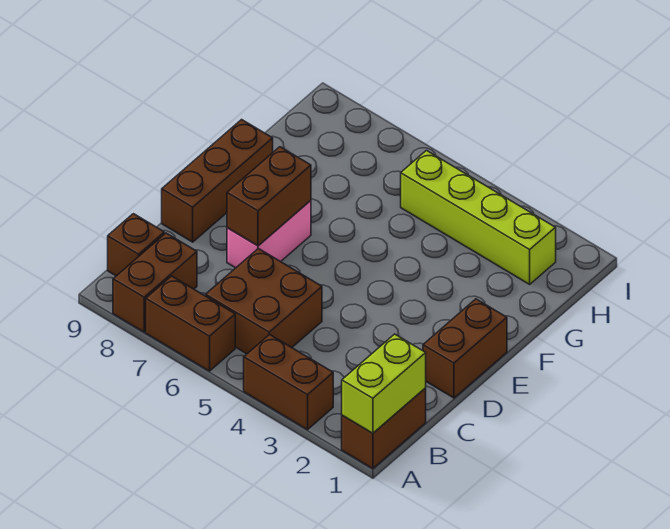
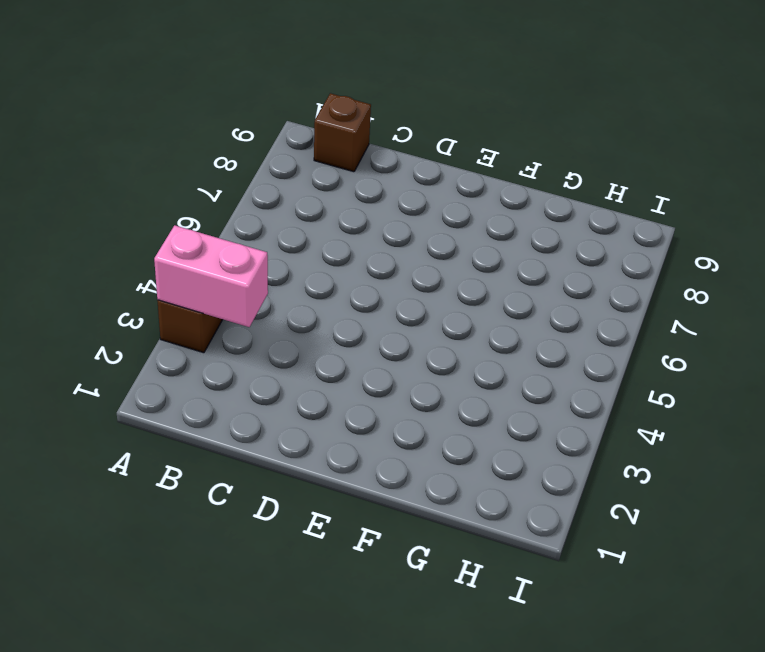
pink brick A3:B3 level 2 -> pink brick D7:E7 level 1
none -> brown brick A1:B1 level 1
none -> brown brick A6:A7 level 1
none -> brown brick A8:B8 level 1

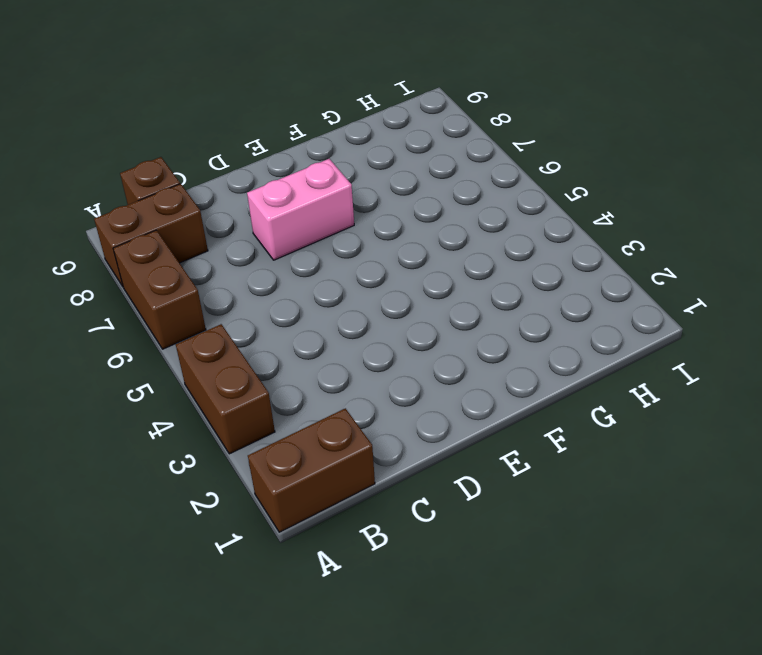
none -> brown brick B5:C6 level 1
none -> brown brick D1:E1 level 1
none -> brown brick D9:F9 level 1

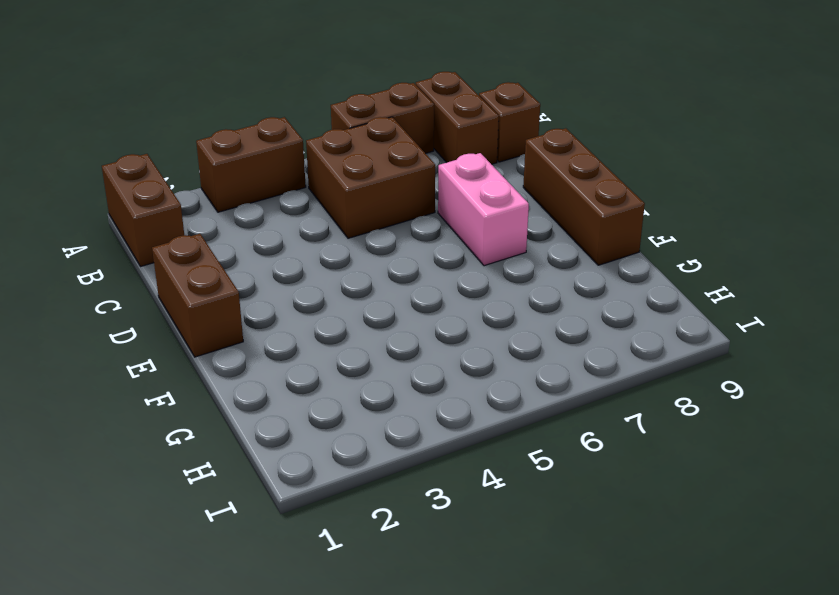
none -> lime brick H2:H5 level 1
none -> lime brick A1:B1 level 2
none -> brown brick D7:E7 level 2

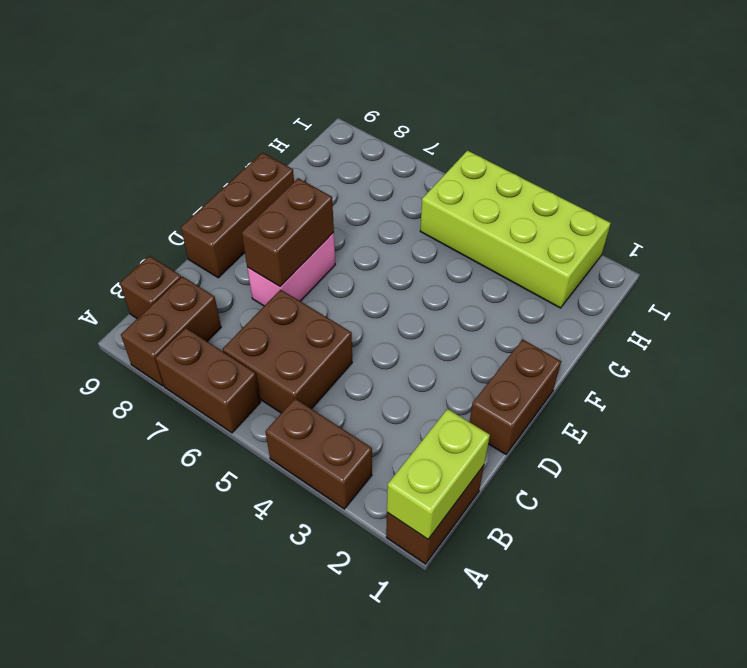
lime brick H2:I5 level 1 -> lime brick H2:H5 level 1

